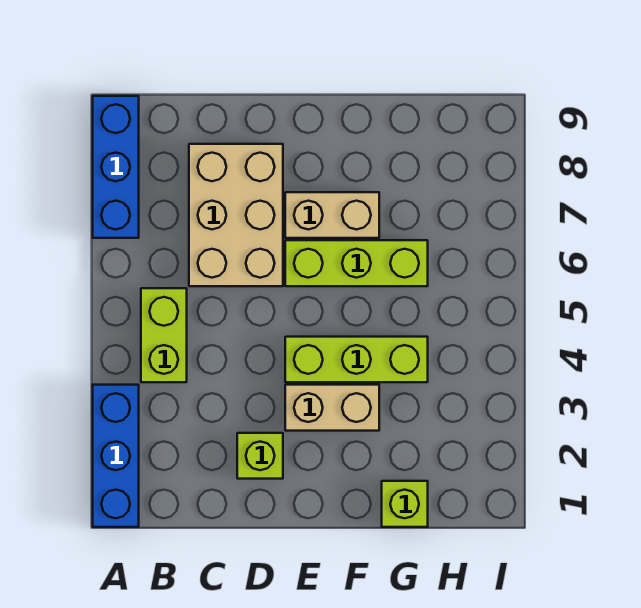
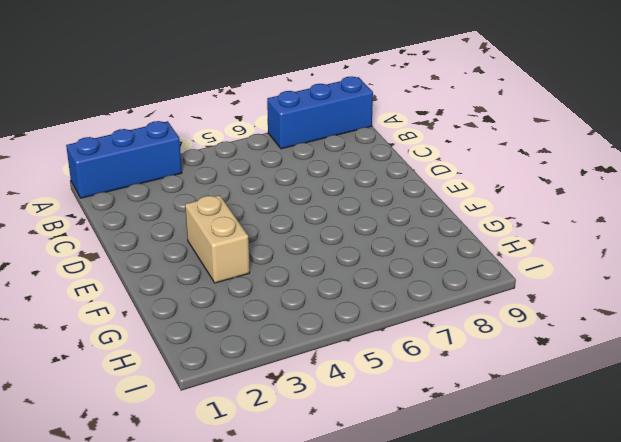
none -> lime brick B4:B5 level 1
none -> tan brick C6:D8 level 1

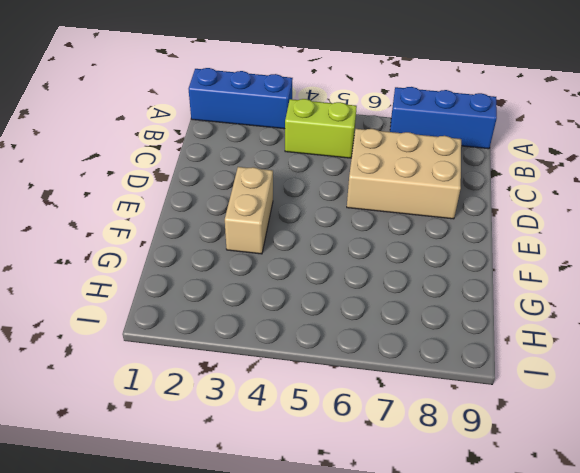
none -> lime brick D2 level 1
none -> lime brick E4:G4 level 1

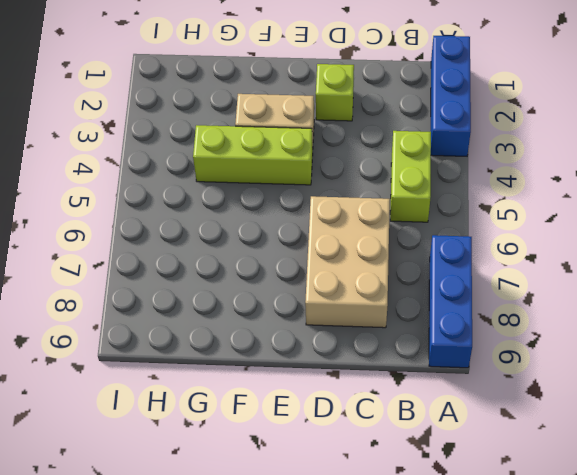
none -> lime brick E6:G6 level 1
none -> tan brick E7:F7 level 1

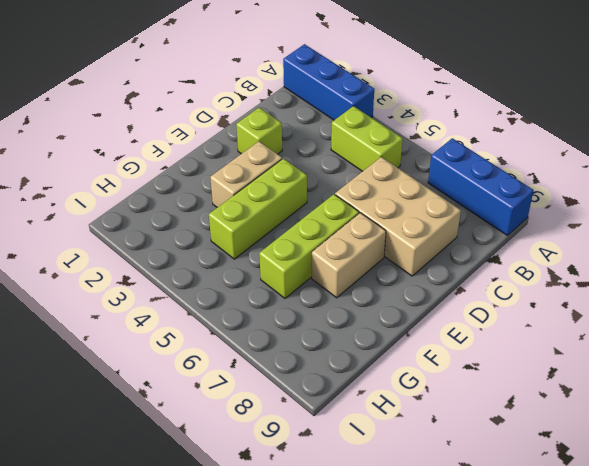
none -> lime brick G1 level 1

